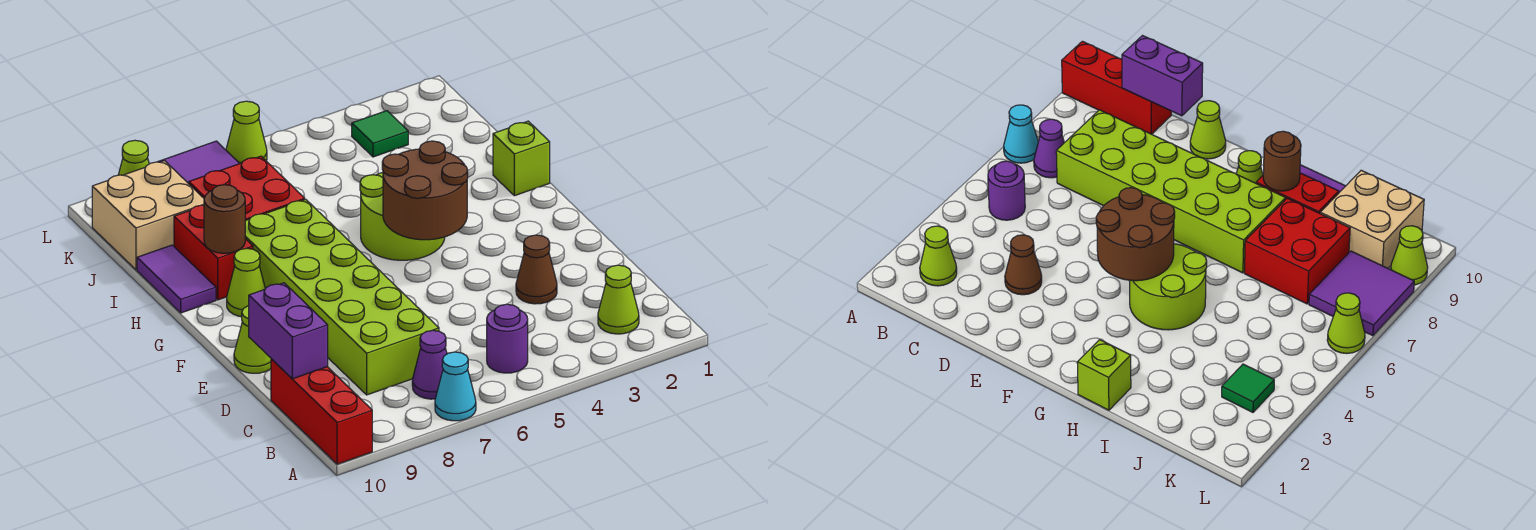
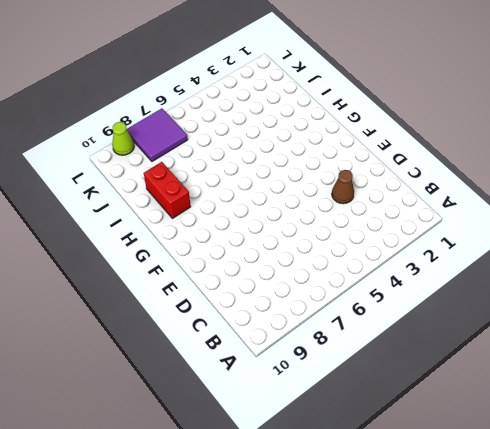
none -> cyan cone A7 level 1
none -> red brick A10:C10 level 1
none -> lime cone B2 level 1

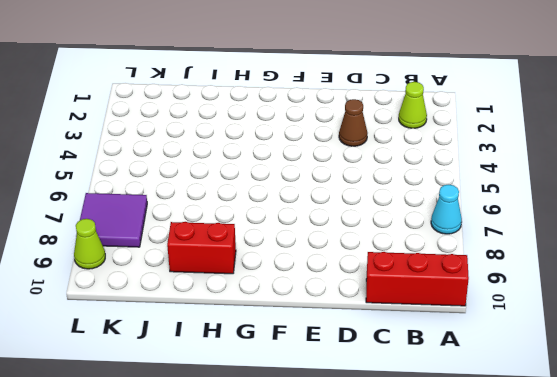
none -> purple round brick B5 level 1
none -> purple cone B7 level 1
none -> lime brick C7:H8 level 1

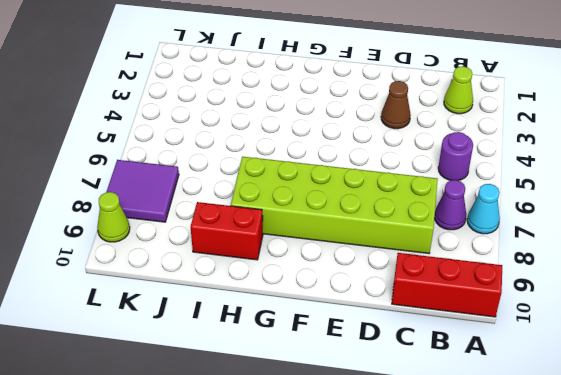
none -> lime cone E10 level 1
none -> lime round brick G4:H5 level 1
none -> lime cone G9 level 1

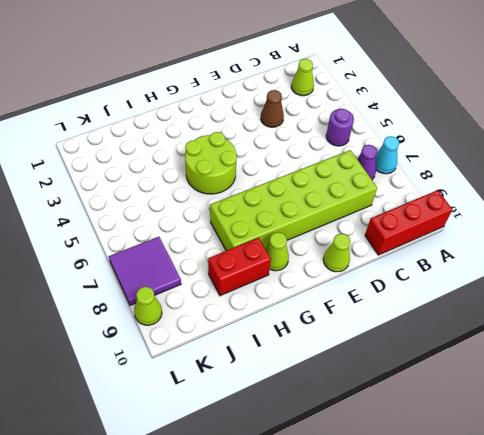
none -> lime brick H1 level 1
none -> purple tile H10:I10 level 1
none -> red brick I7:J8 level 1

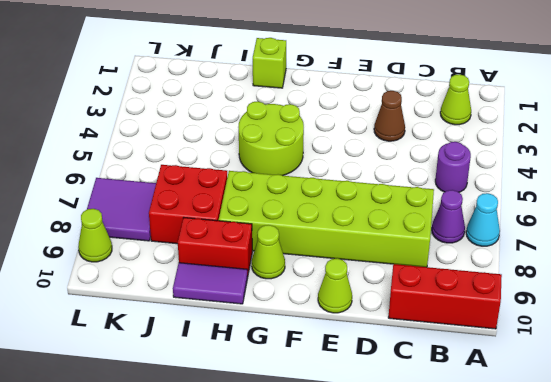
none -> tan brick J9:K10 level 1
none -> green tile K3 level 1
none -> lime cone L6 level 1

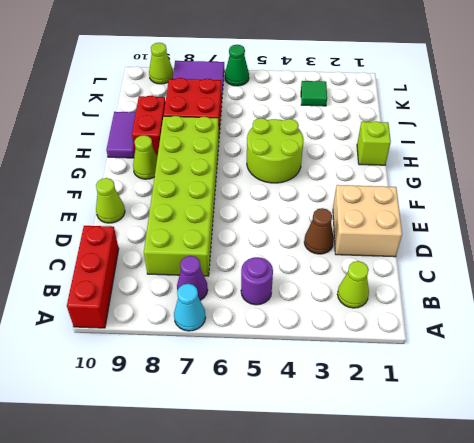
tan brick D1:E2 level 1 -> tan brick J9:K10 level 1
green cone L6 level 1 -> lime cone L6 level 1
none -> purple brick C10:D10 level 2
none -> brown round brick F4:G5 level 2
none -> brown round brick H9 level 2

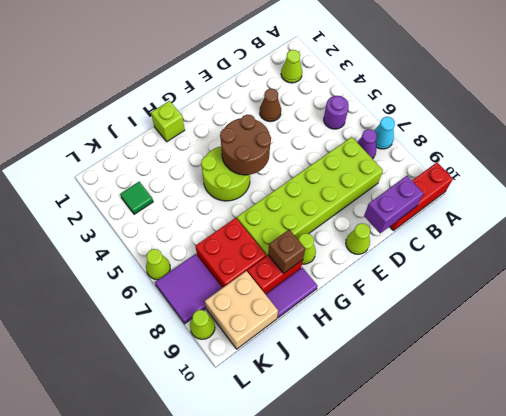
brown brick H9 level 2 -> brown round brick H9 level 2

